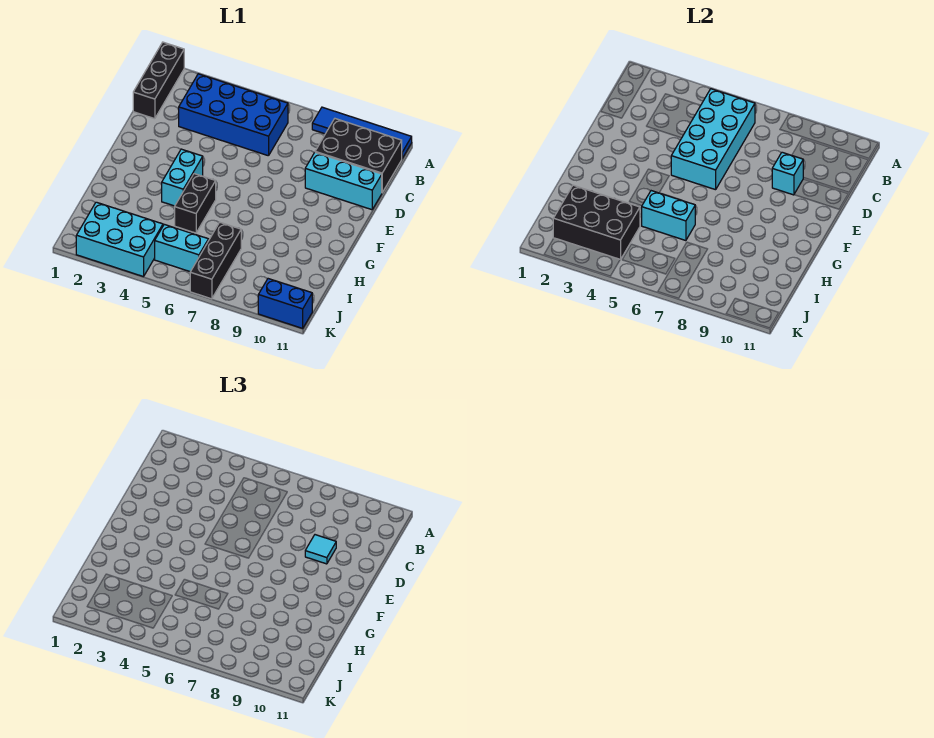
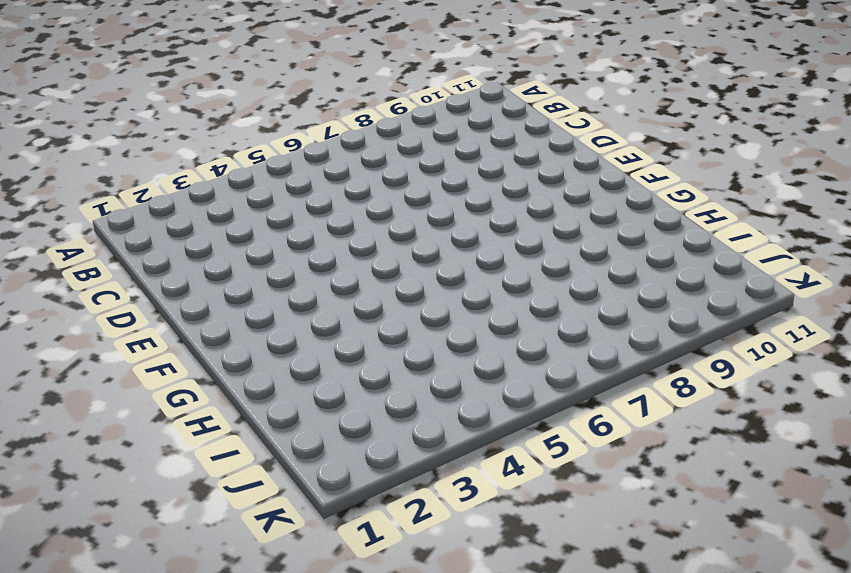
none -> black brick A1:C1 level 1
none -> blue tile A8:A11 level 1
none -> blue brick B3:C6 level 1

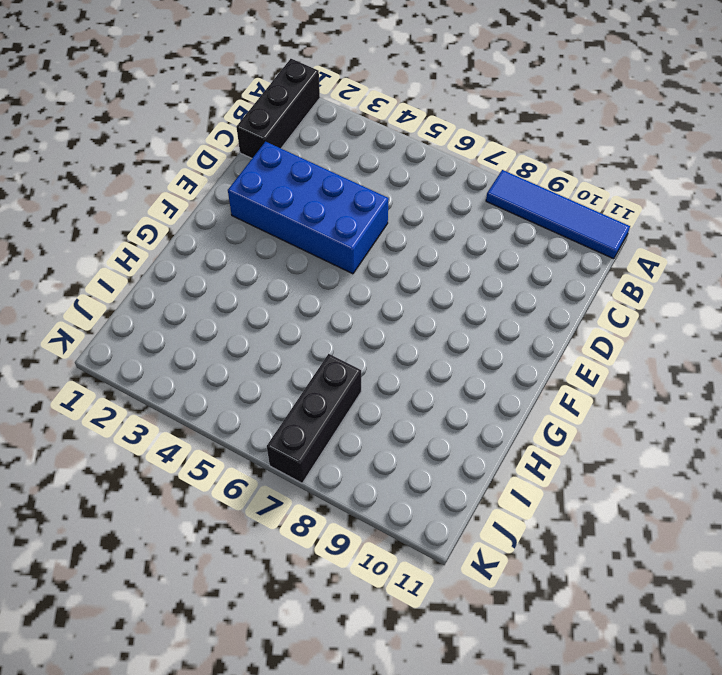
blue brick D2:E5 level 1 -> blue brick B3:C6 level 1
none -> black brick B9:C11 level 1
none -> cyan brick D9:D11 level 1
none -> cyan brick F4:G4 level 1

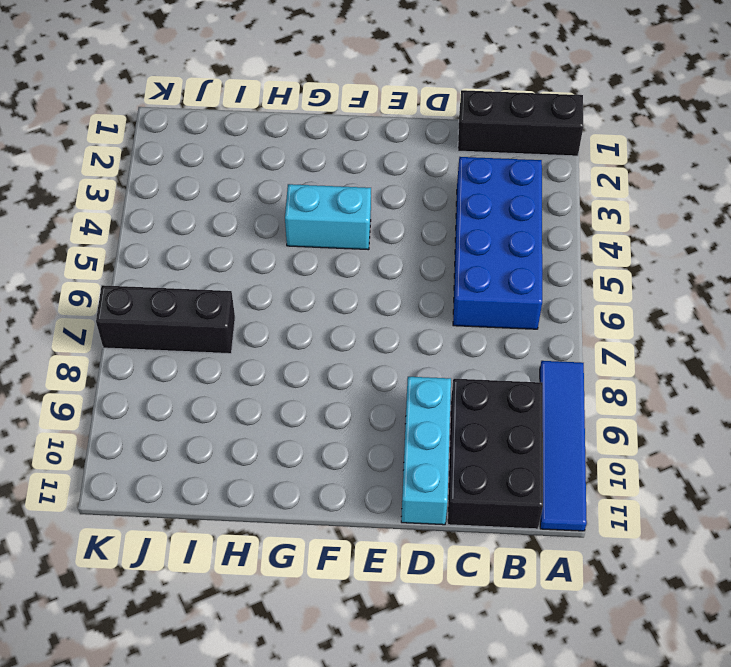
none -> black brick G5:H5 level 1
none -> cyan brick J2:K4 level 1
none -> cyan brick J5:J6 level 1

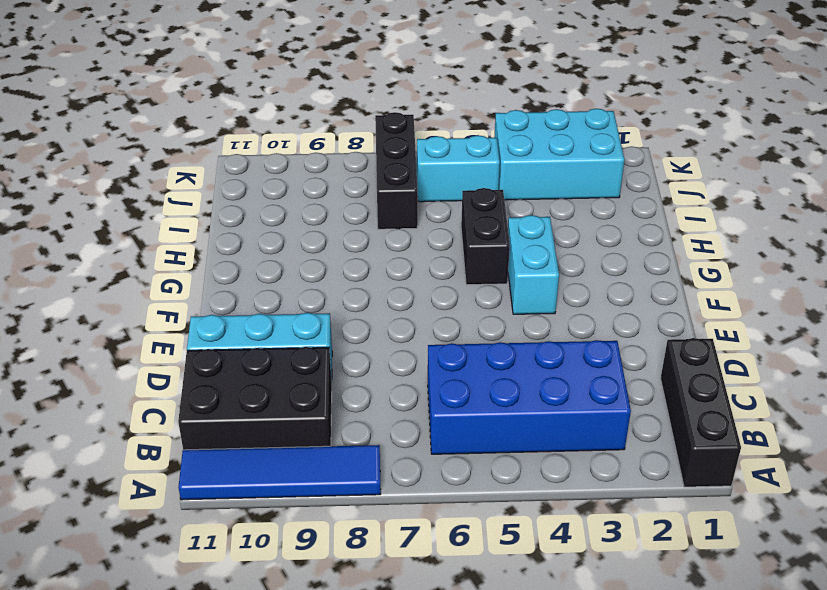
none -> blue brick K10:K11 level 1
none -> cyan brick B5:E6 level 2
none -> cyan brick D9 level 2

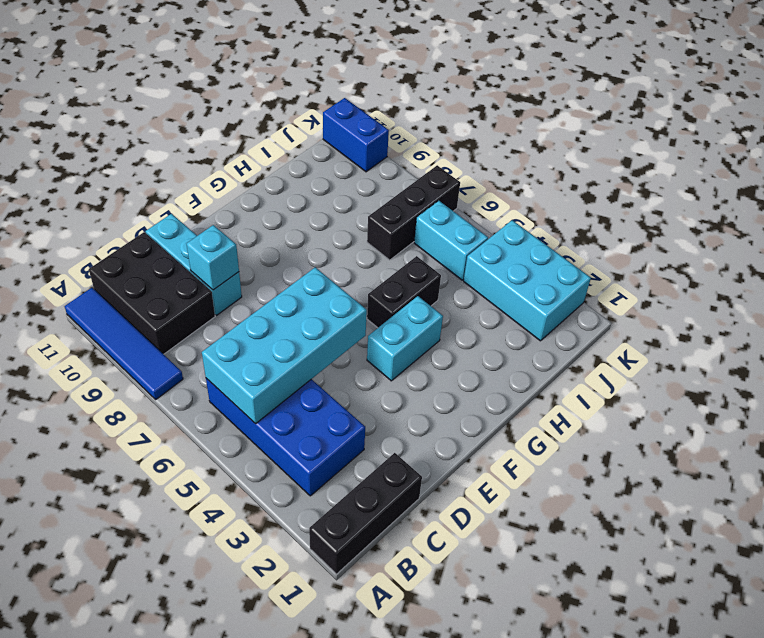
none -> cyan brick H5:H6 level 2
none -> black brick I2:J4 level 2
none -> cyan tile D9 level 3

